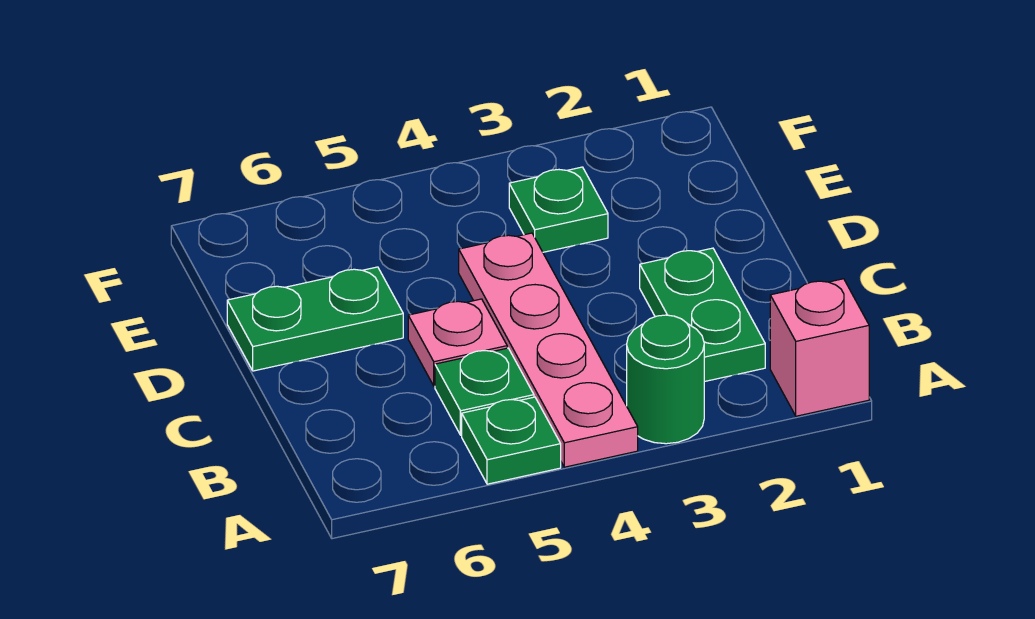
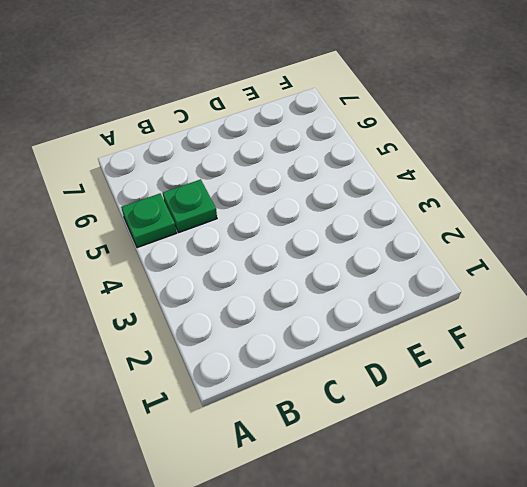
none -> pink brick A1 level 1
none -> green round brick A3 level 1

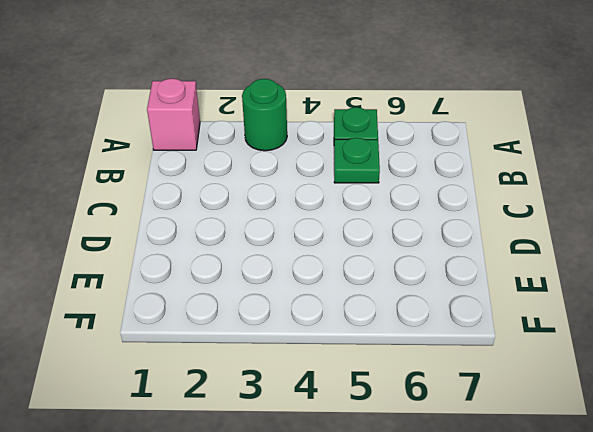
none -> pink plate A4:D4 level 1
none -> green plate B2:C2 level 1

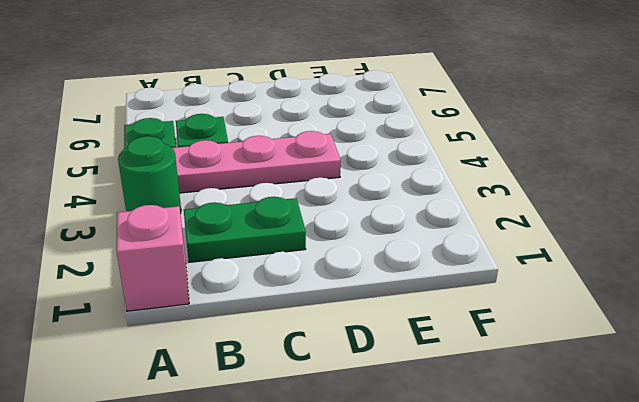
none -> pink plate C5 level 1
none -> green plate D6:D7 level 1

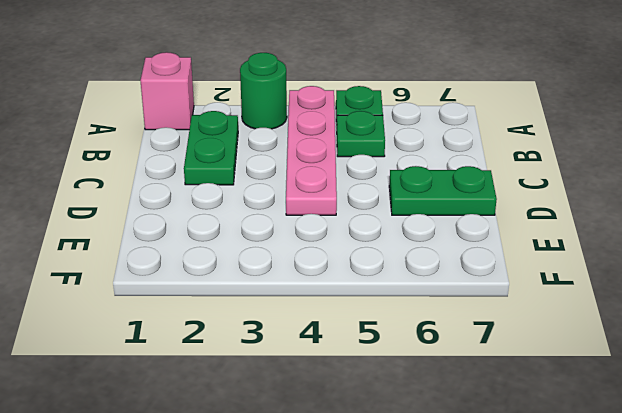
none -> pink plate C5 level 1
none -> green plate E3 level 1

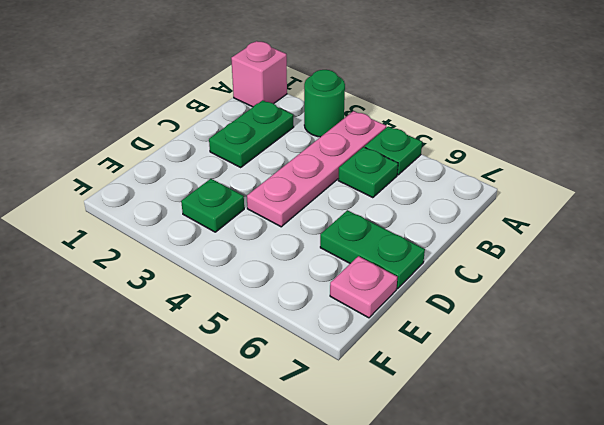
pink plate E7 level 1 -> pink plate C5 level 1

